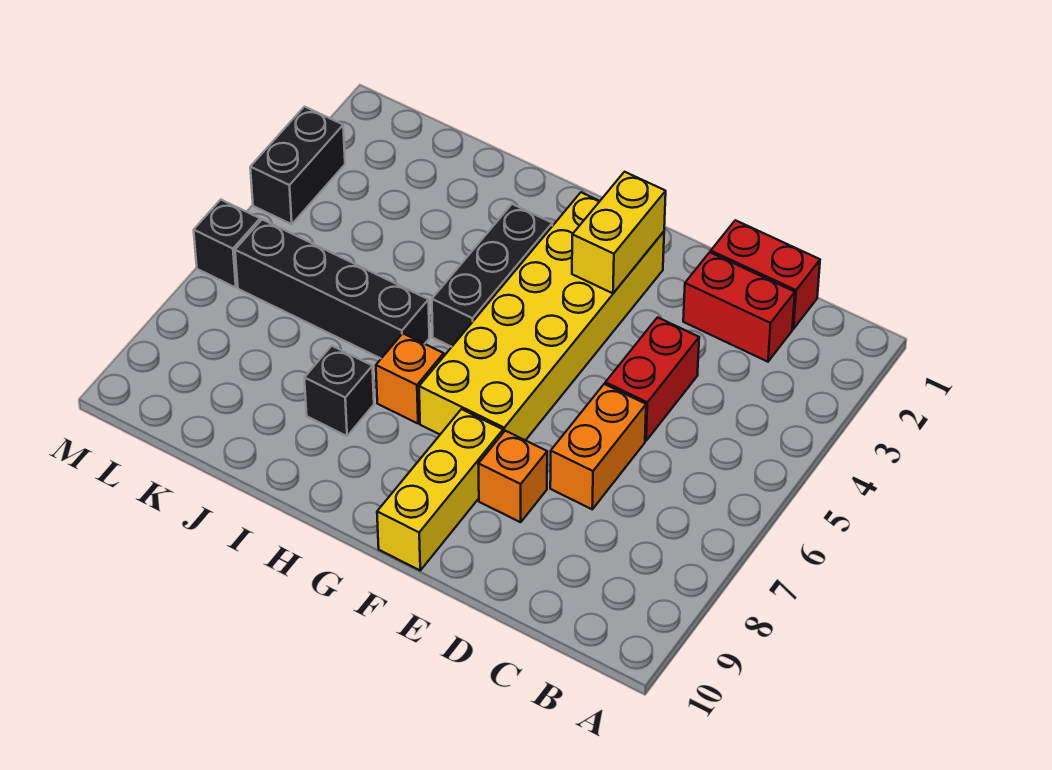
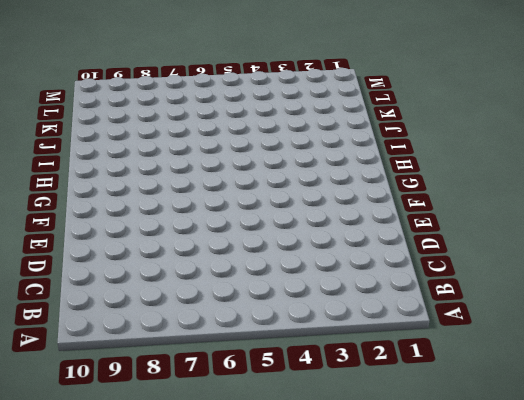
none -> red brick C1:D1 level 1
none -> red brick C2:D2 level 1
none -> red brick D4:D5 level 1

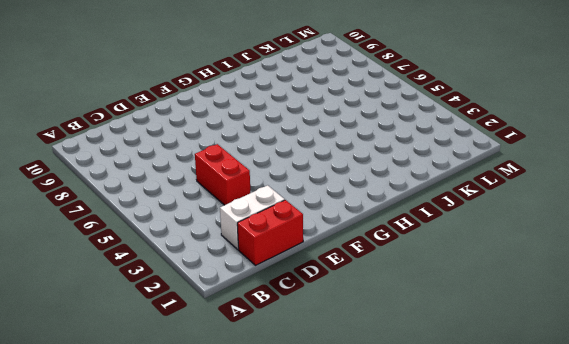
white brick C2:D2 level 1 -> red brick C2:D2 level 1
none -> orange brick D6:D7 level 1
none -> orange brick E8 level 1
none -> yellow brick F2:G7 level 1

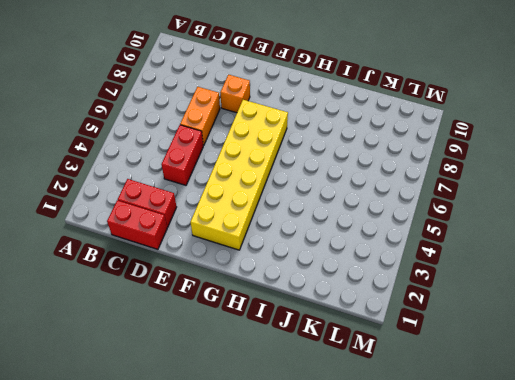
none -> yellow brick F8:F10 level 1
none -> black brick H3:H5 level 1
none -> orange brick H7 level 1

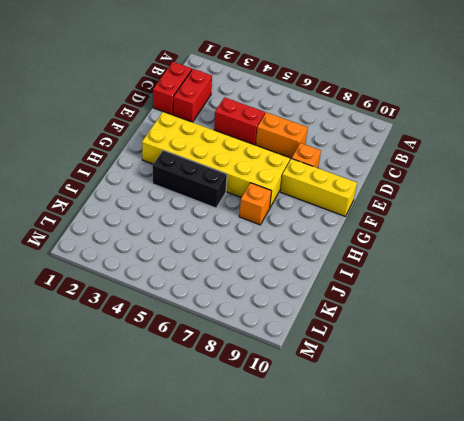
none -> black brick I6:L6 level 1
none -> black brick I8 level 1
none -> black brick M3:M4 level 1

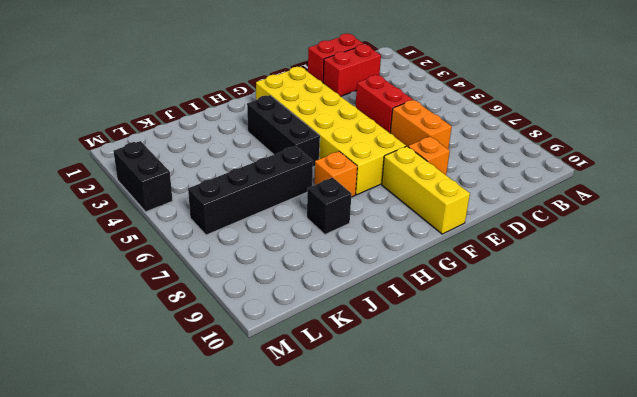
none -> black brick M6 level 1
none -> yellow brick F2:F3 level 2

